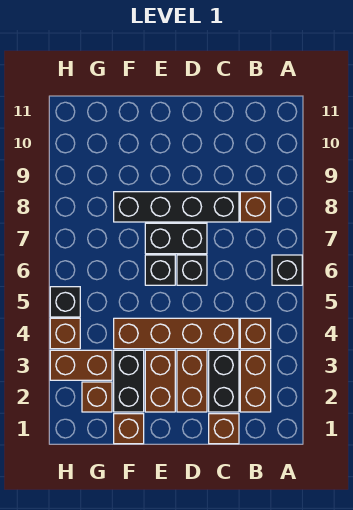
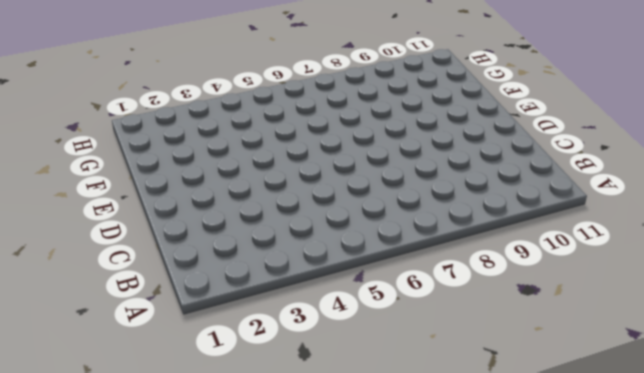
none -> black brick A6 level 1
none -> brown brick B2:B3 level 1
none -> brown brick B4 level 1

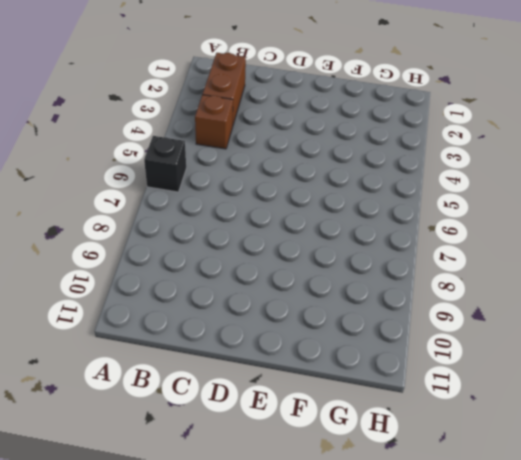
none -> brown brick B8 level 1
none -> brown brick C1 level 1
none -> black brick C2:C3 level 1

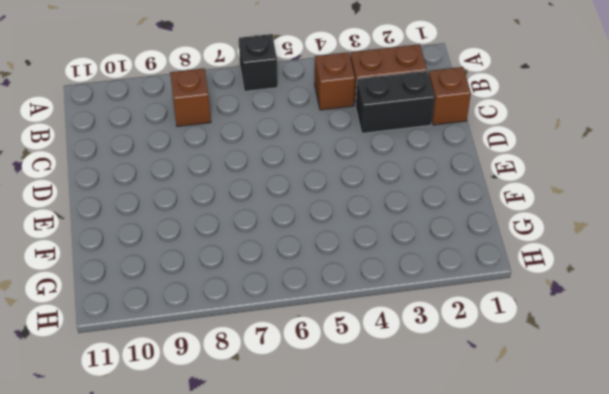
none -> brown brick C4:F4 level 1
none -> black brick C8:F8 level 1
none -> brown brick D2:D3 level 1

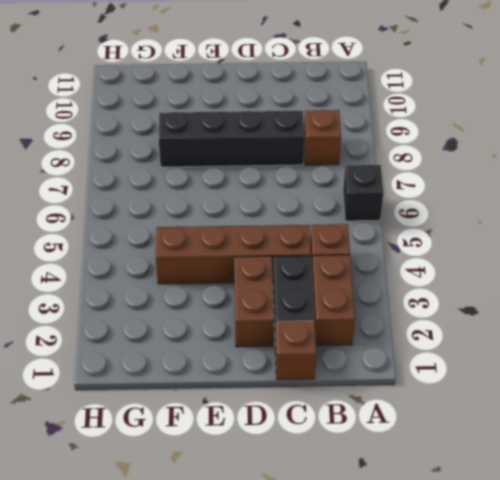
none -> black brick D6 level 1
none -> black brick D7:E7 level 1
none -> brown brick E2:E3 level 1

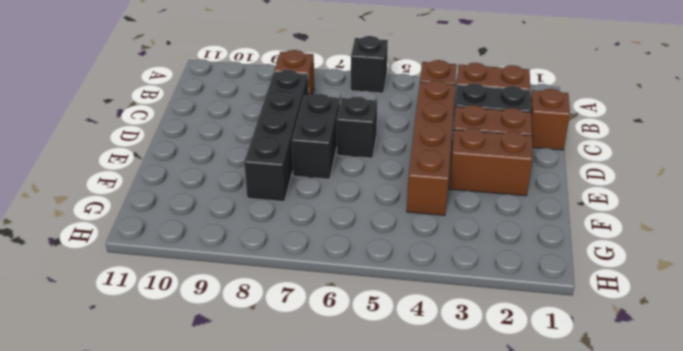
none -> black brick E6 level 1
none -> brown brick F1 level 1
none -> black brick F2:F3 level 1

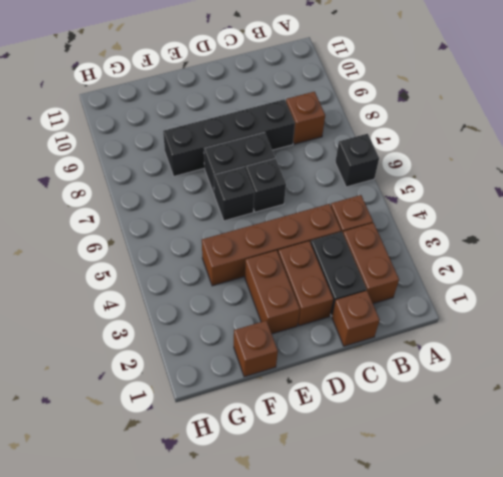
none -> black brick F2:F3 level 1
none -> brown brick G2 level 1
none -> brown brick G3:H3 level 1

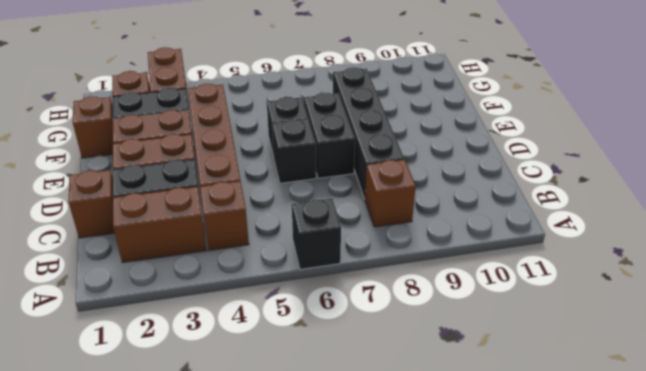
none -> brown brick H4 level 1
none -> black brick H5 level 1

